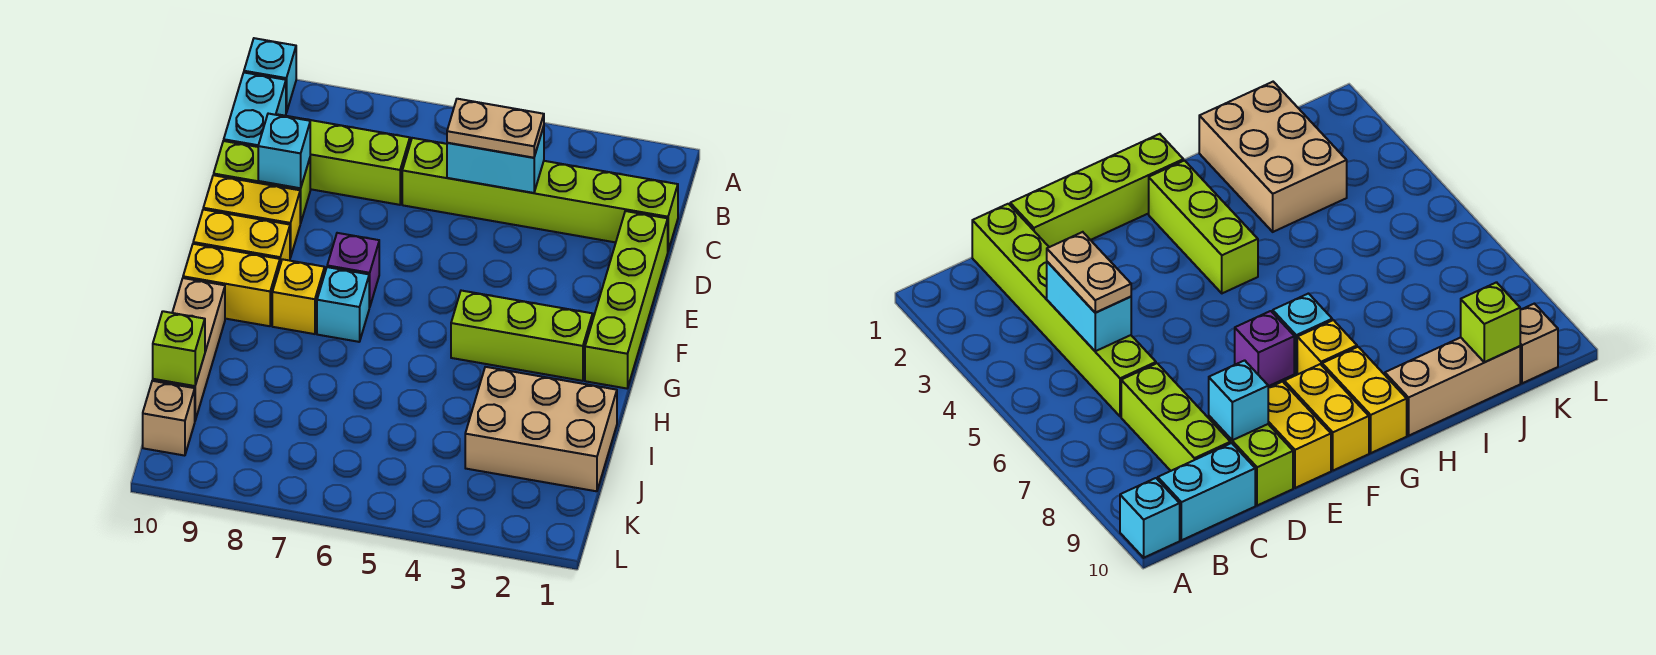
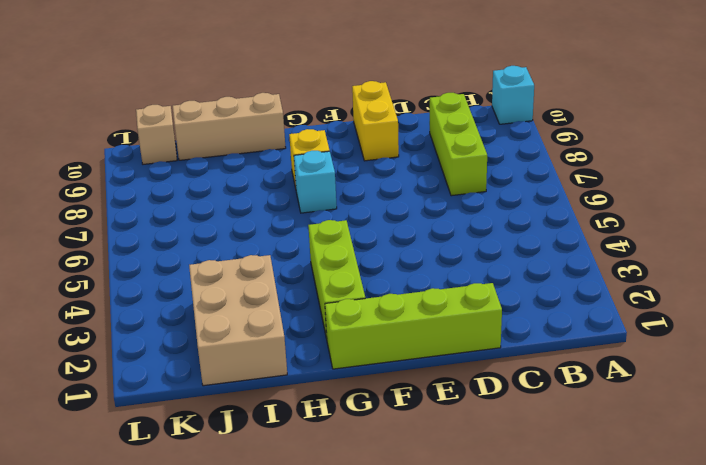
none -> cyan brick B10:C10 level 1
none -> lime brick C1:C6 level 1
none -> lime brick D9:D10 level 1

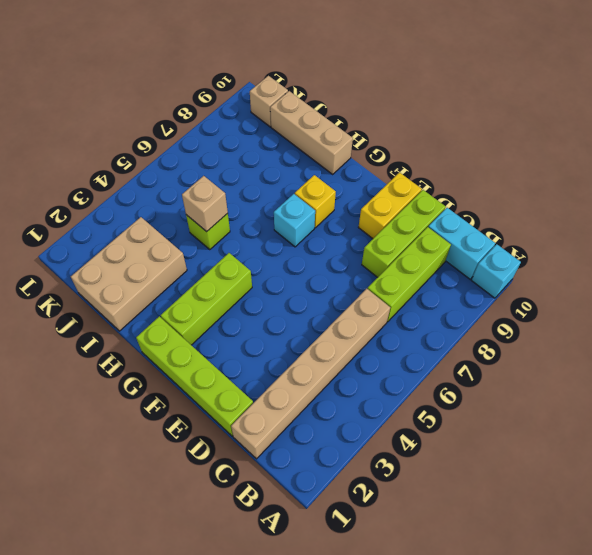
tan brick C1:C6 level 1 -> lime brick C1:C6 level 1
lime brick D8:D10 level 1 -> lime brick D9:D10 level 1
lime brick I5 level 1 -> lime brick J10 level 2
tan brick I5 level 2 -> none
none -> purple brick F7 level 1
none -> yellow brick F9:F10 level 1
none -> yellow brick G9:G10 level 1

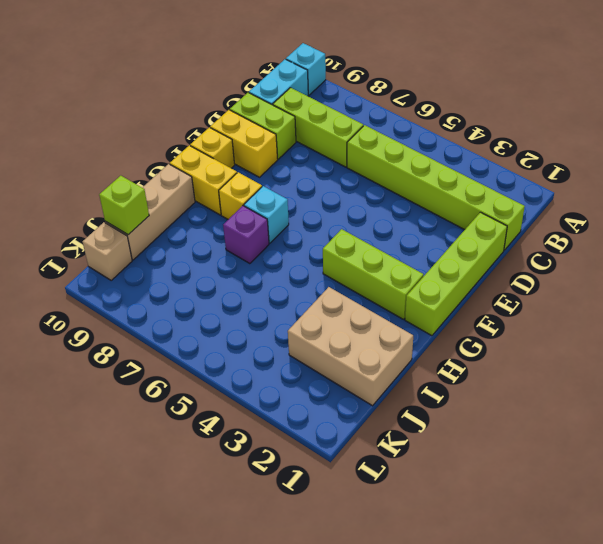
yellow brick F10 level 1 -> yellow brick F9:F10 level 1
purple brick H7 level 1 -> purple brick F7 level 1
none -> cyan brick C4:C5 level 2
none -> cyan brick D9 level 2
none -> tan plate C4:C5 level 3

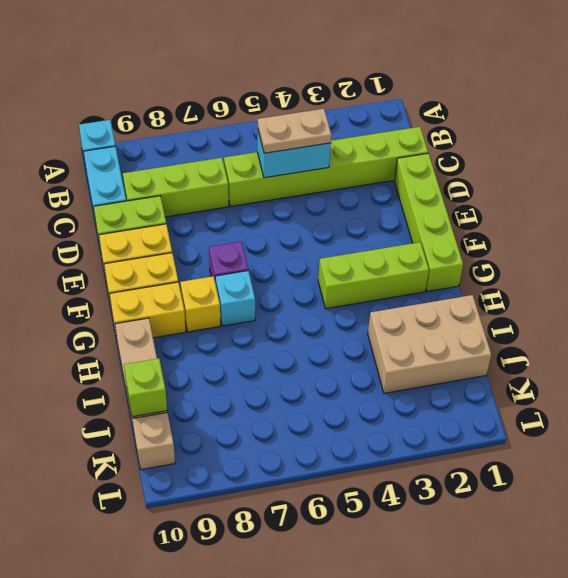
none -> cyan brick D9 level 2

